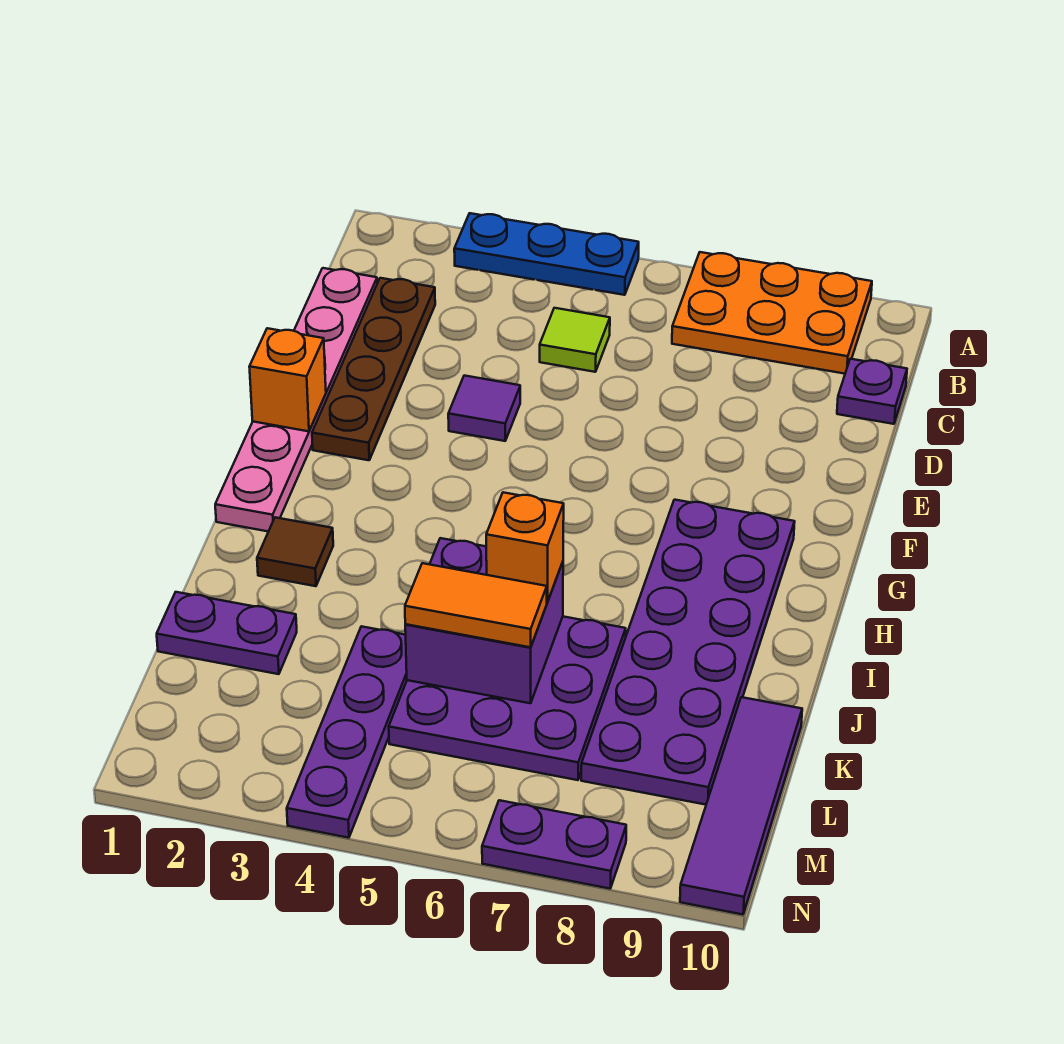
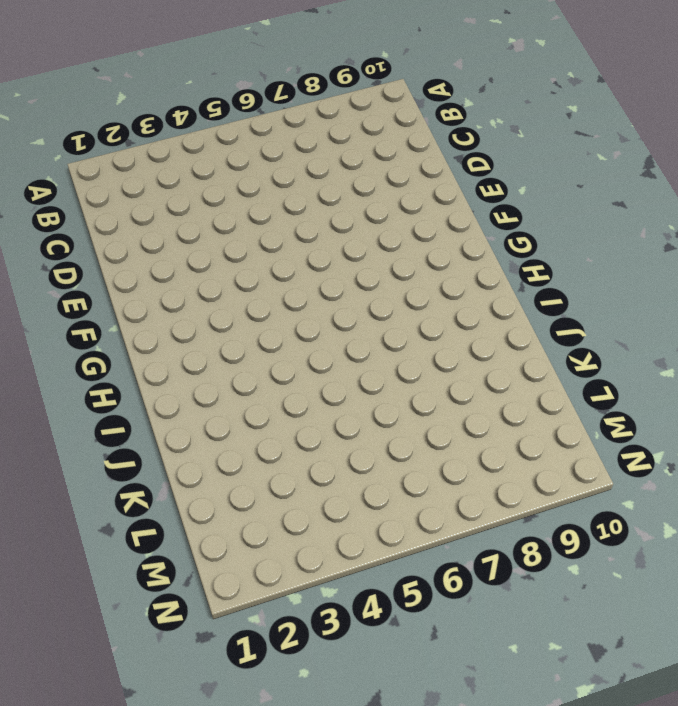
none -> blue plate A3:A5 level 1
none -> orange plate A7:B9 level 1
none -> pink plate C1:H1 level 1

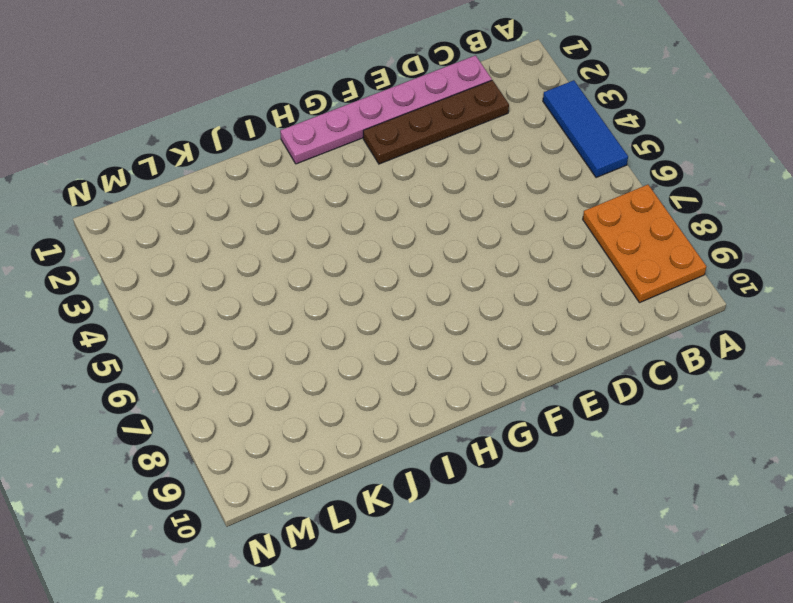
blue tile A3:A5 level 1 -> blue plate A3:A5 level 1
none -> lime tile C5 level 1
none -> purple plate C10 level 1
none -> purple tile E4 level 1

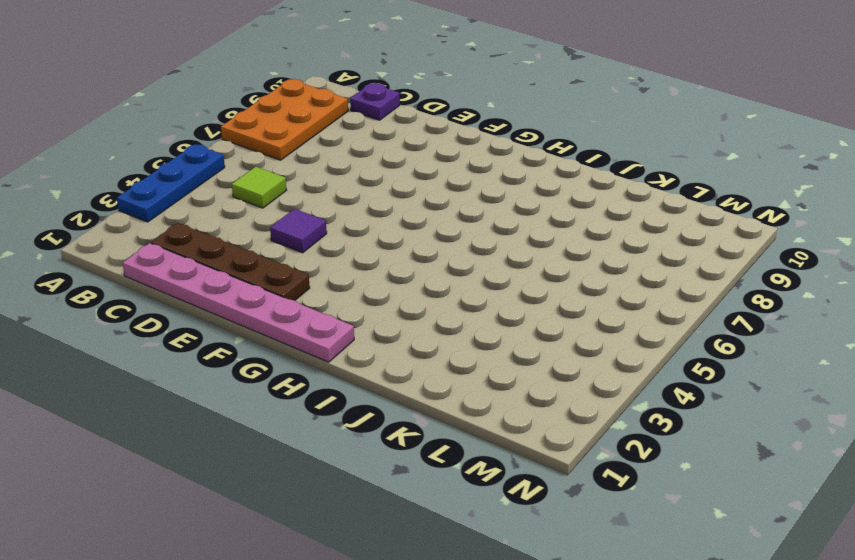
none -> purple plate G8:L9 level 1
none -> brown tile I2 level 1
none -> purple plate J5:L7 level 1

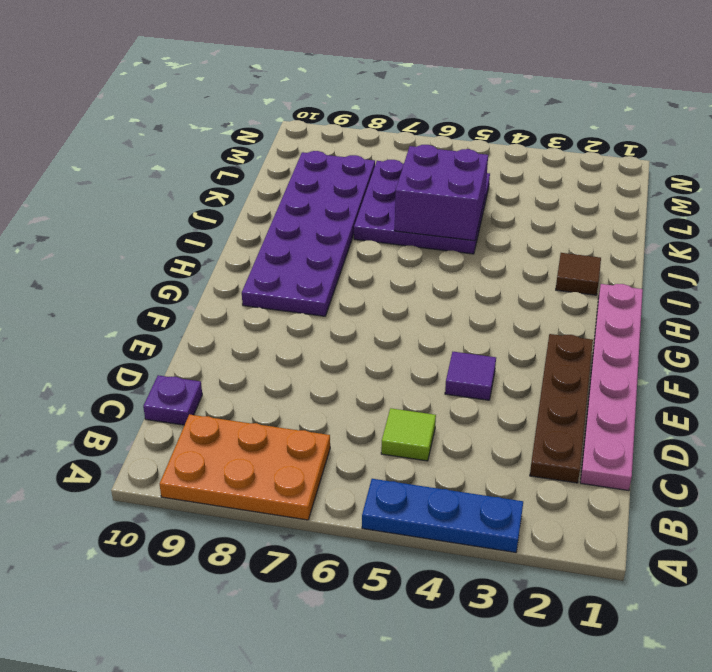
none -> purple plate K1:K2 level 1
none -> purple plate K4:N4 level 1
none -> purple tile K10:N10 level 1

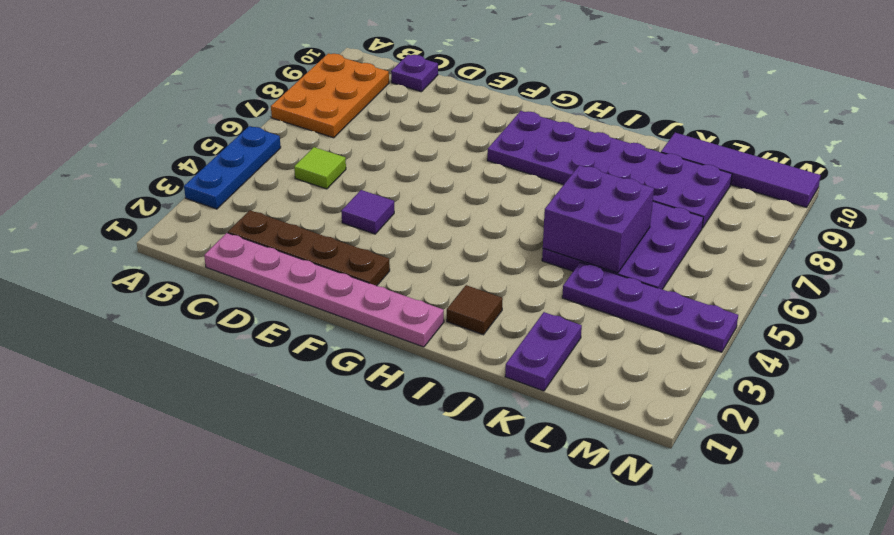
none -> purple plate N7:N8 level 1
none -> orange brick F1 level 2
none -> orange brick J6 level 3

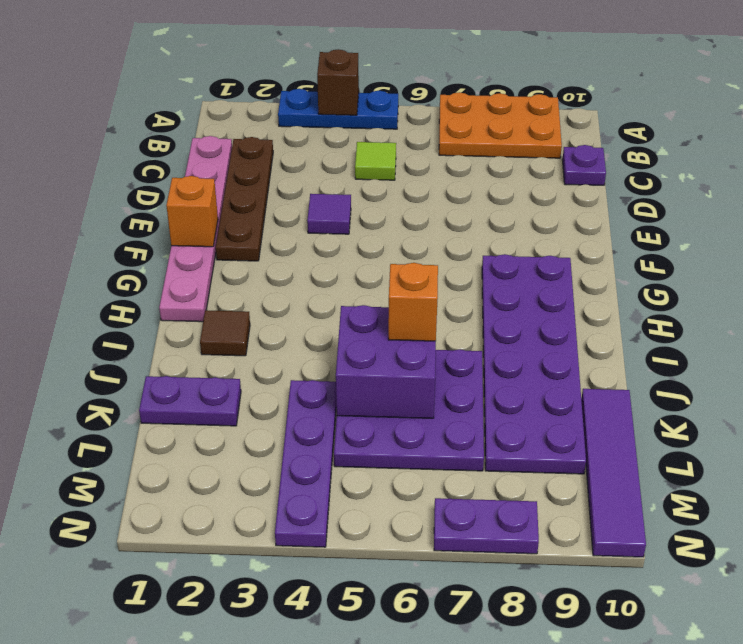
brown brick A4 level 2 -> none
none -> orange tile K5:K6 level 3

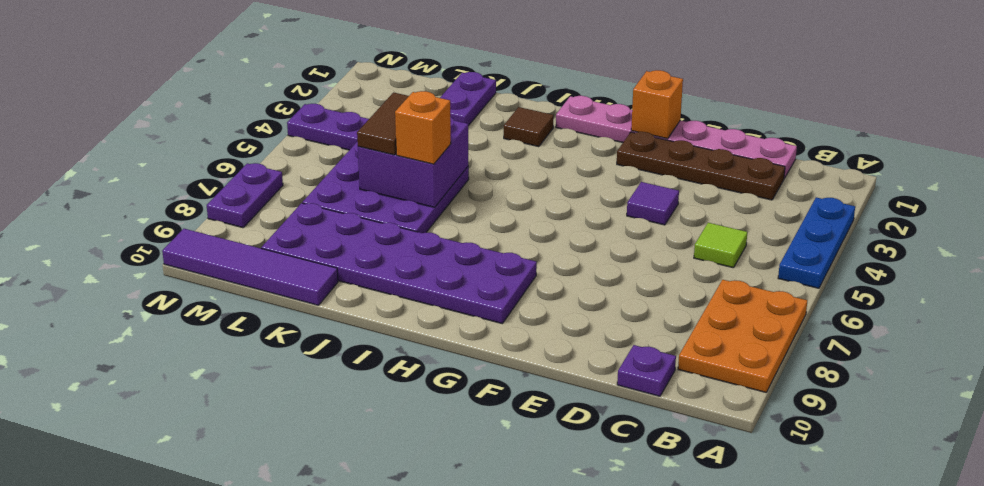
brown tile K5:K6 level 3 -> orange tile K5:K6 level 3

